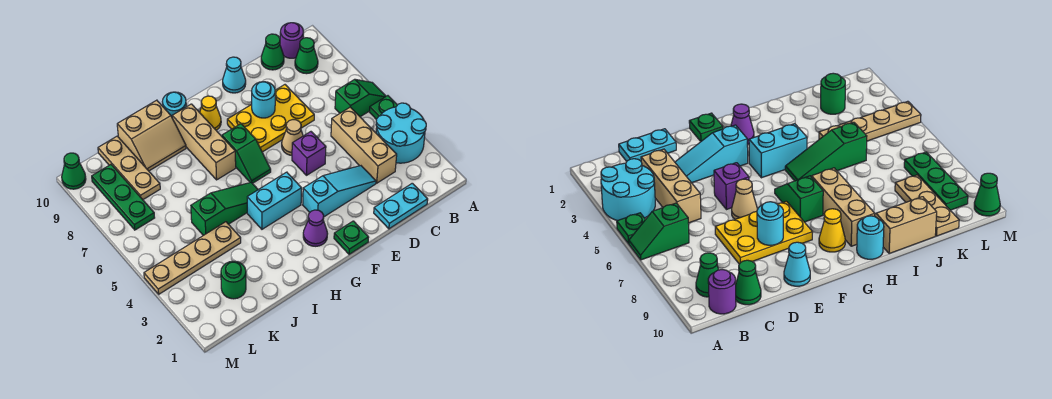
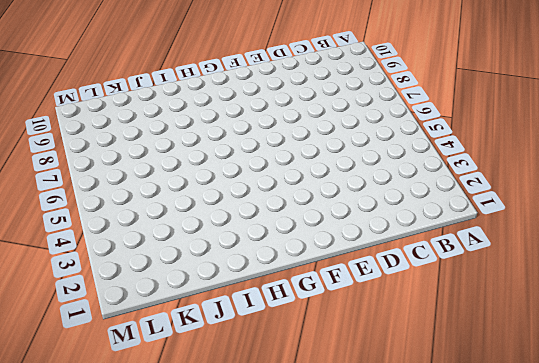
none -> cyan round brick A3:B4 level 1
none -> green plate A5 level 1
none -> green slope A6:B6 level 1 top B

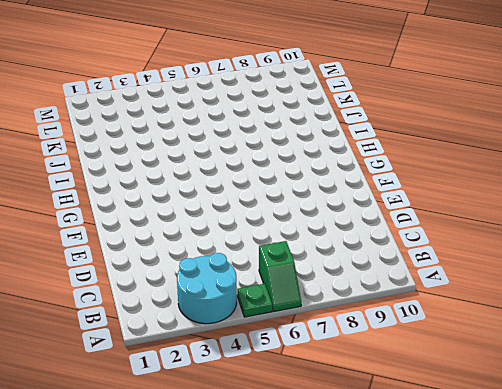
none -> green cone B9 level 1
none -> purple round brick B10 level 1
none -> cyan plate C1:D1 level 1

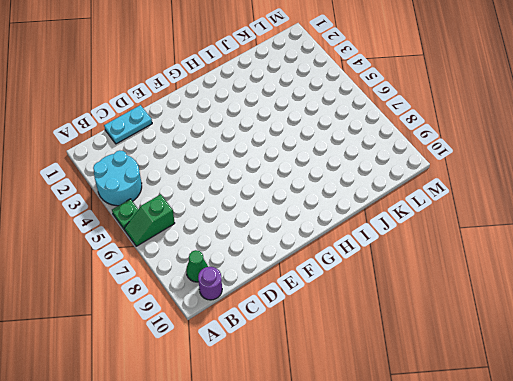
none -> tan brick C3:C5 level 1
none -> green cone C10 level 1
none -> cyan slope D3:F3 level 1 top F

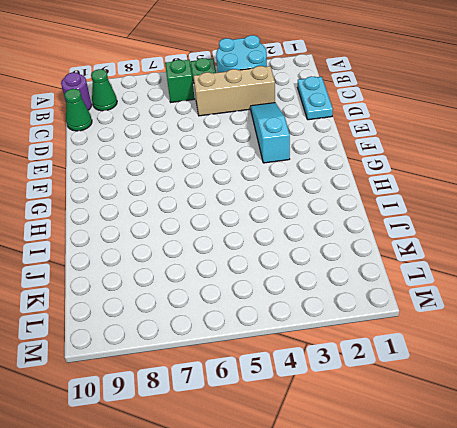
none -> yellow plate D7:F8 level 1
none -> purple brick E5 level 1
none -> tan cone E6 level 1

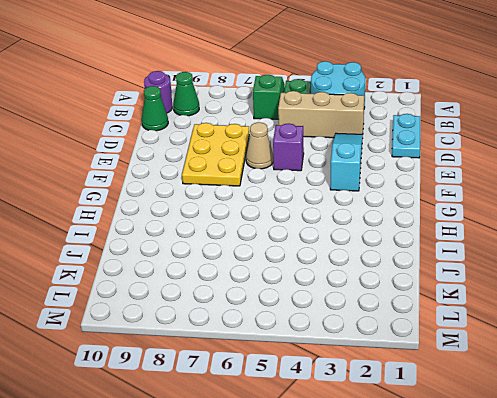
none -> cyan cone E10 level 1
none -> green plate F1 level 1
none -> purple cone G2 level 1

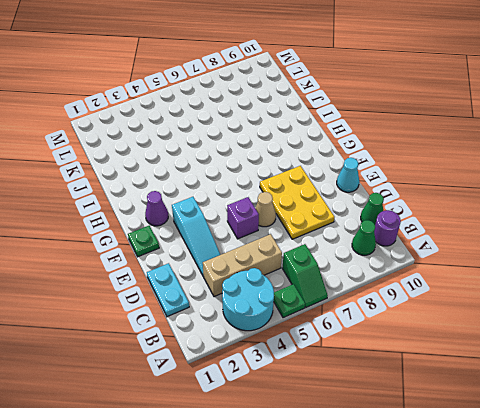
none -> cyan brick G4:H4 level 1
none -> green slope G6:G7 level 1 top 7
none -> yellow cone G9 level 1

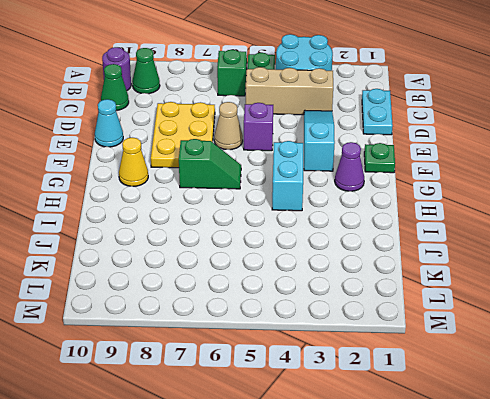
none -> green slope H5:J5 level 1 top J
none -> tan brick H7:H9 level 1
none -> cyan round brick H10 level 1

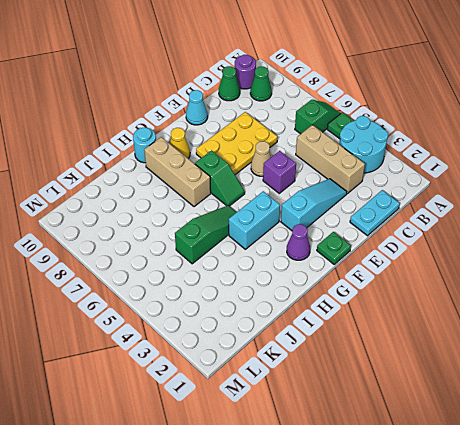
none -> tan slope I9:J10 level 1 top 10
none -> tan plate J4:M4 level 1
none -> green round brick K2 level 1

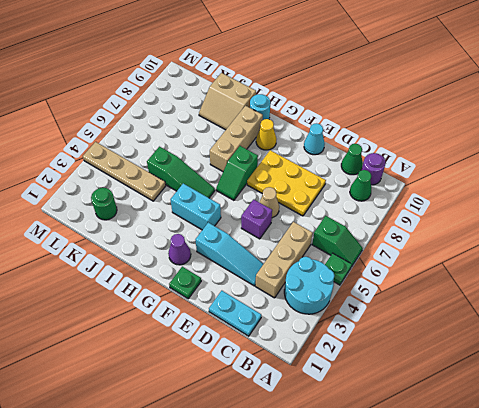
none -> tan plate K8:K10 level 1
none -> green plate L7:L9 level 1
none -> green cone M10 level 1

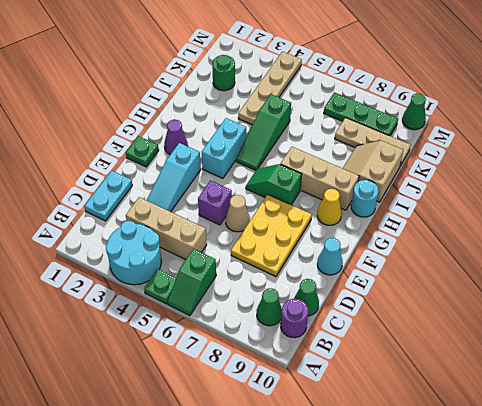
none -> cyan round brick E8 level 2

